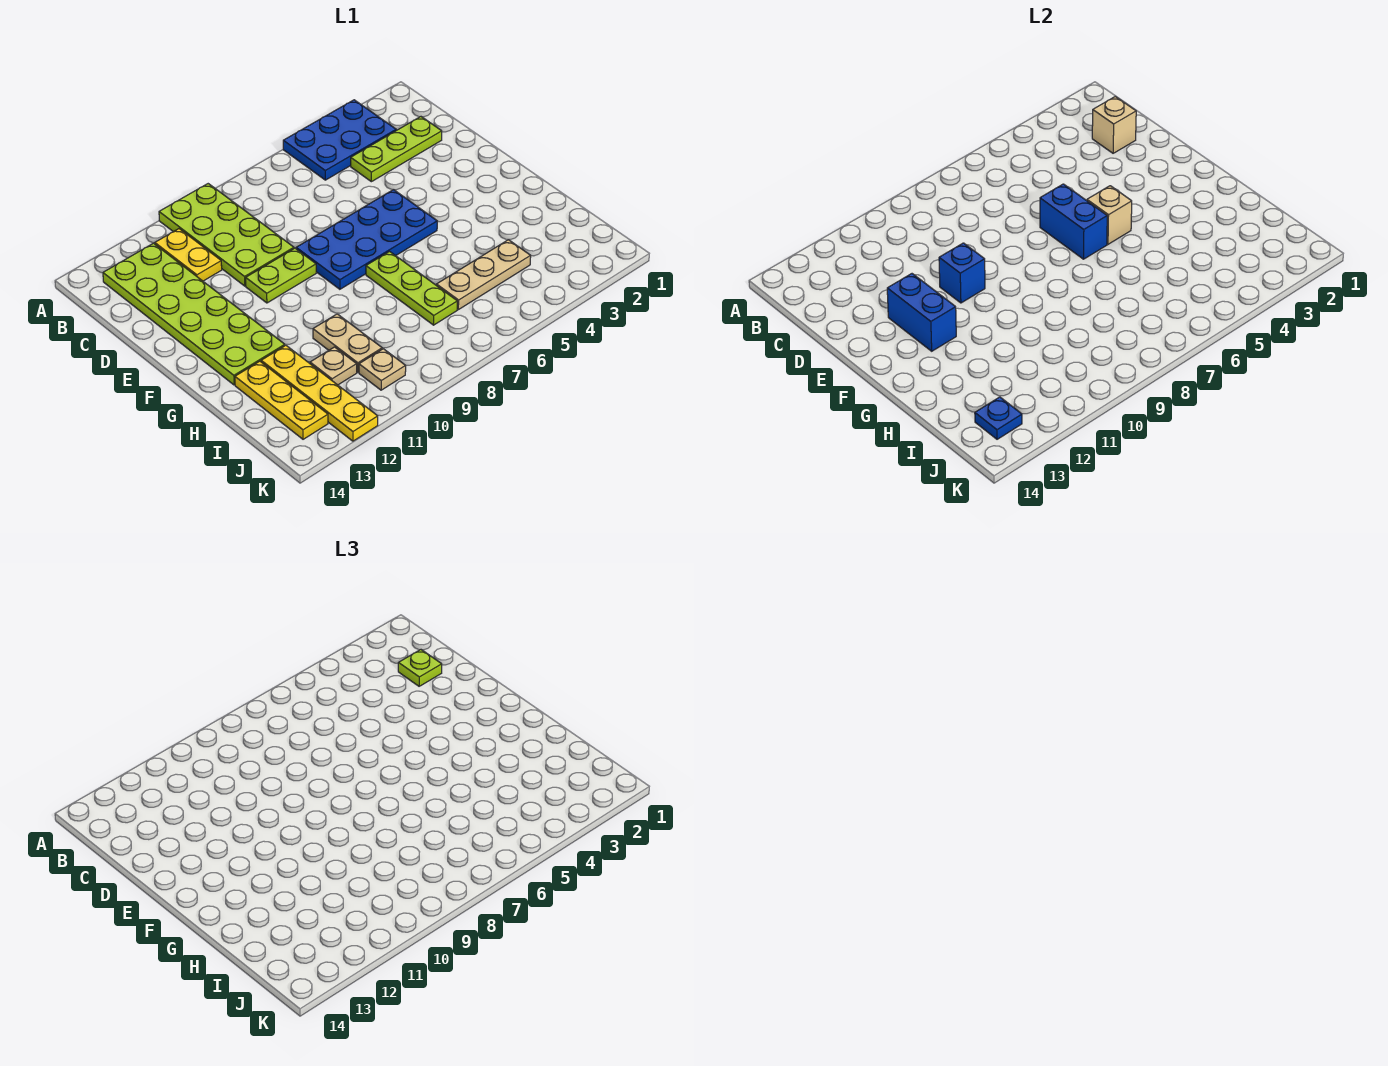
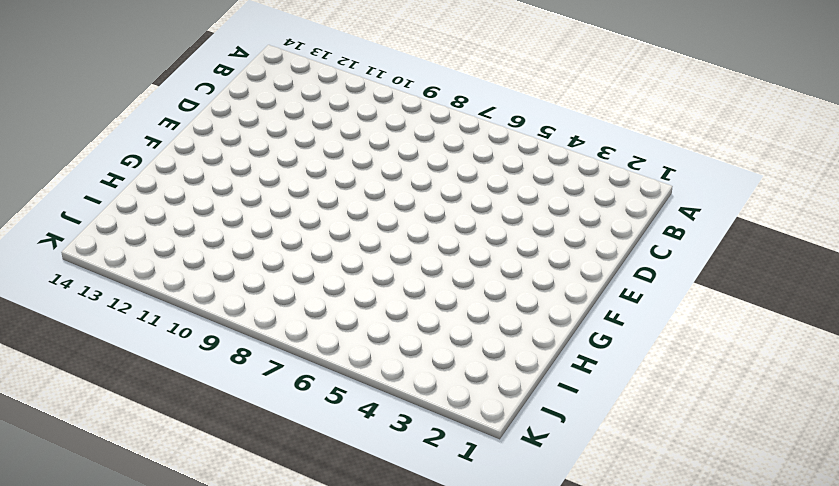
none -> blue plate A3:B5 level 1
none -> lime plate A9:D10 level 1
none -> yellow plate B11:C11 level 1

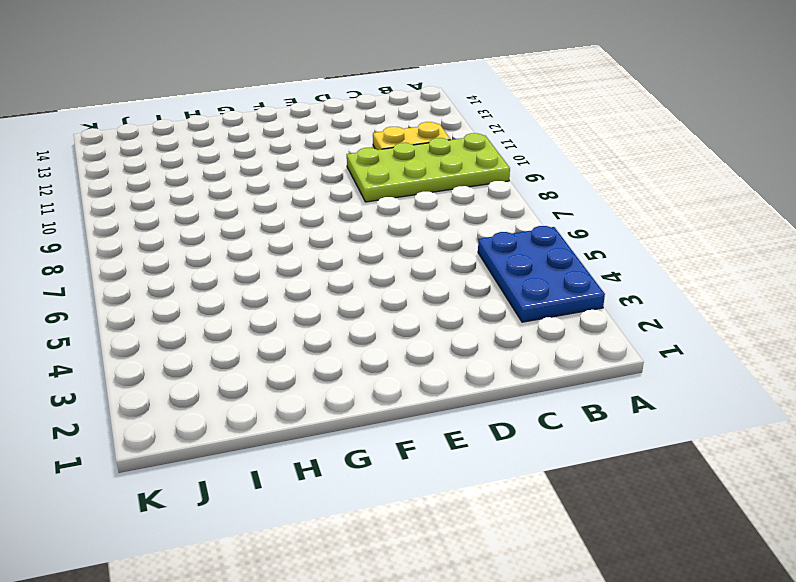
none -> lime plate B12:G13 level 1
none -> lime plate C2:C4 level 1
none -> blue plate E5:F8 level 1

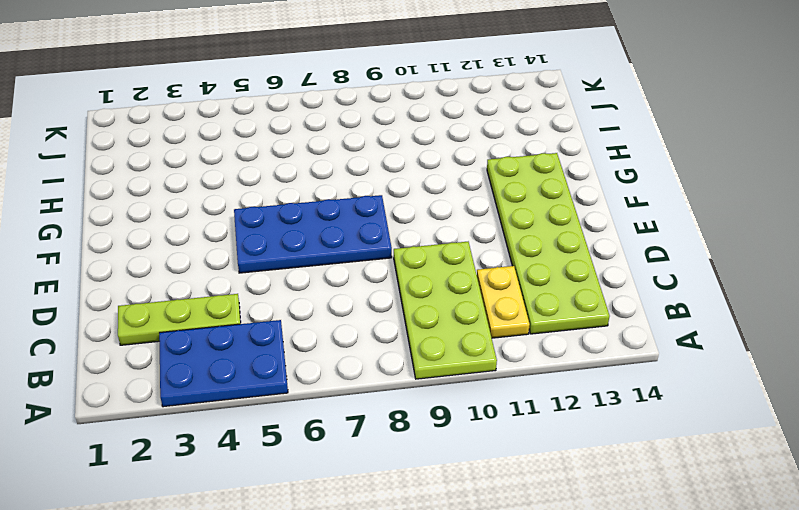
none -> lime plate E9:E10 level 1
none -> lime plate G7:I7 level 1
none -> tan plate H10:I10 level 1

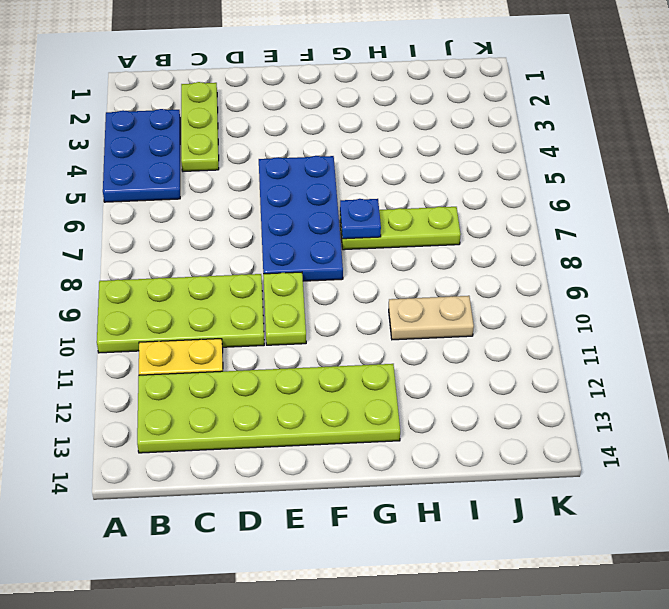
blue plate G7 level 2 -> blue plate J13 level 2
none -> yellow plate H12:K12 level 1
none -> yellow plate H13:J13 level 1
none -> tan plate I4:I6 level 1

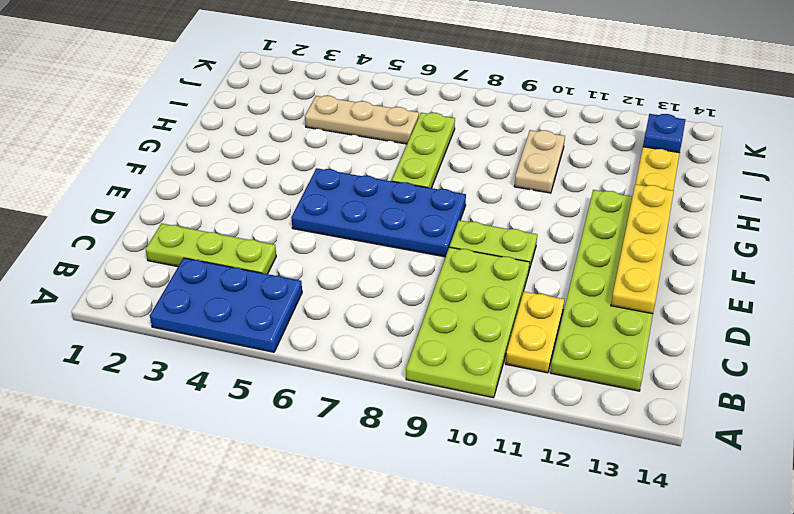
yellow plate D13:G13 level 2 -> yellow plate H12:K12 level 1
none -> tan plate I11 level 1
none -> tan plate J10 level 1
none -> tan brick C2 level 2

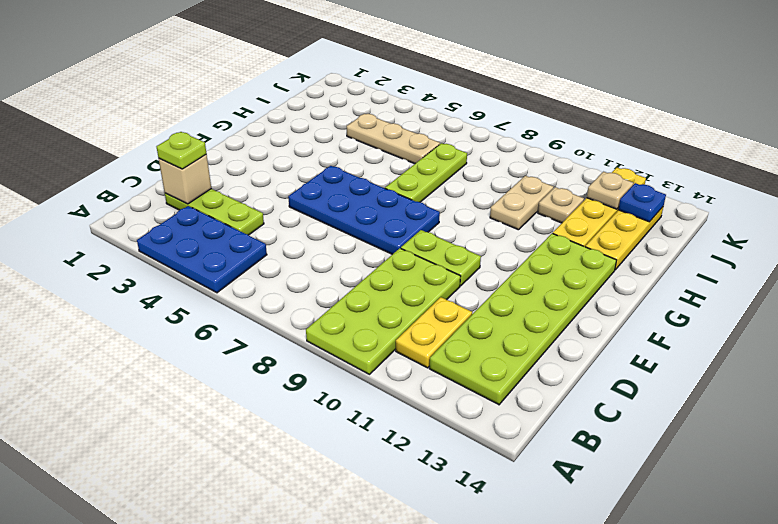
tan plate J12 level 2 -> tan plate J10 level 1
none -> blue brick E6:F6 level 2
none -> blue brick E10 level 2
none -> blue brick E12:F12 level 2

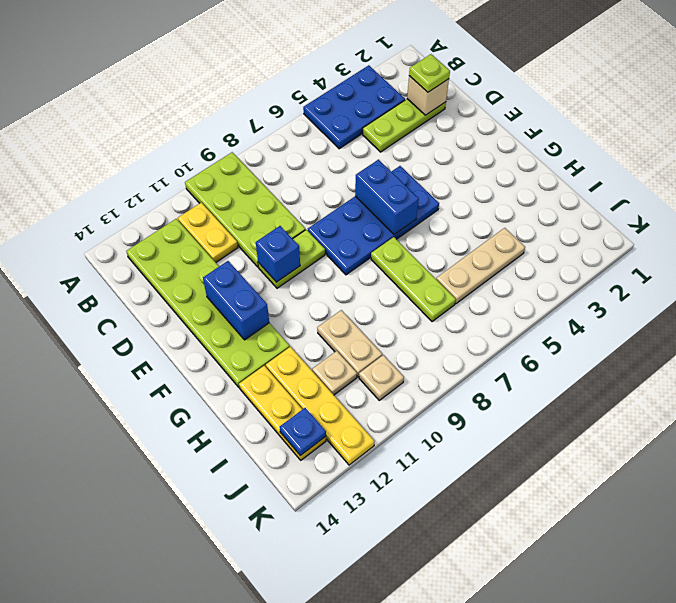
none -> tan brick F5 level 2

